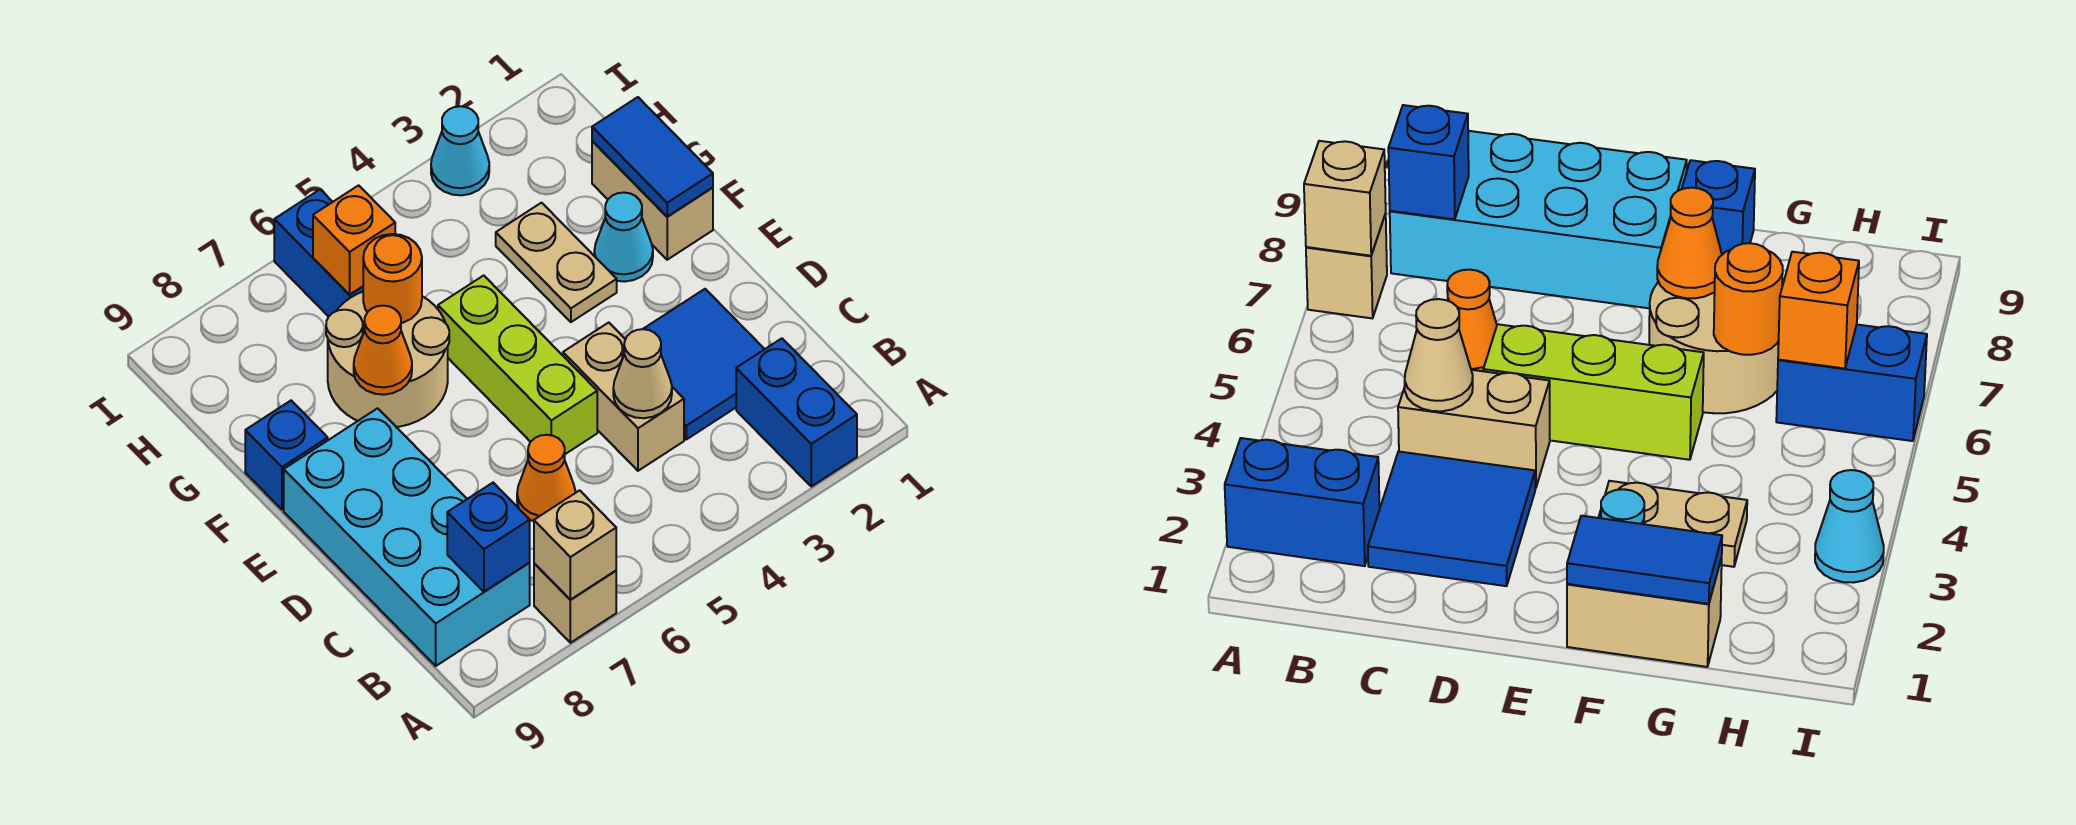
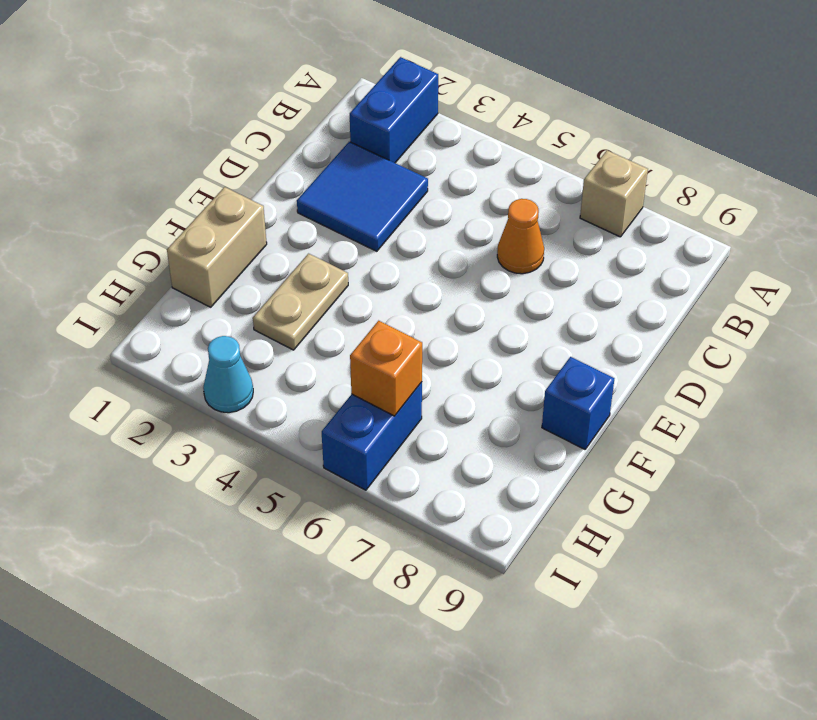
none -> cyan brick B8:E9 level 1
none -> tan brick C4:D4 level 1
none -> lime brick D5:F5 level 1

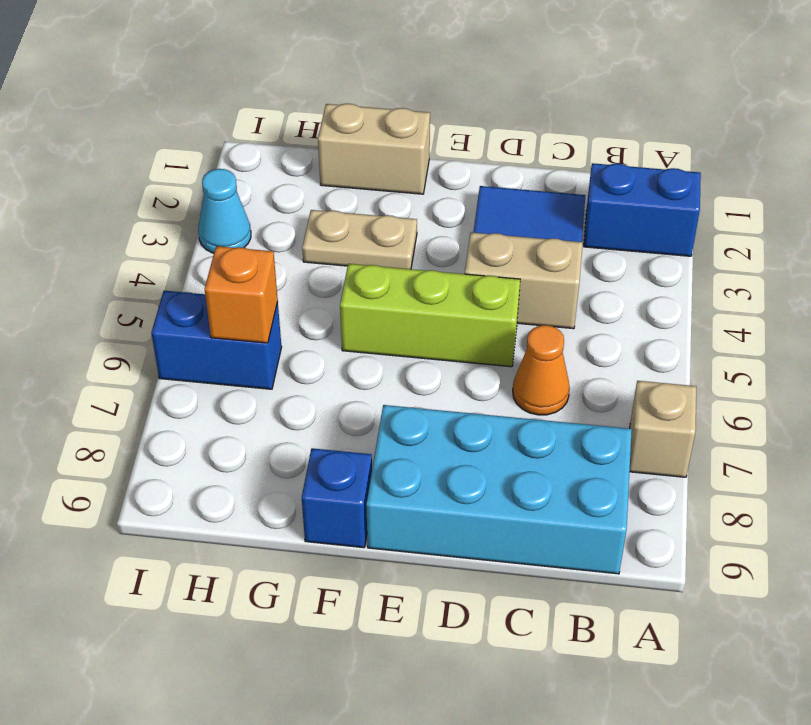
none -> cyan cone F2 level 1
none -> tan round brick F6:G7 level 1
none -> tan brick A7 level 2

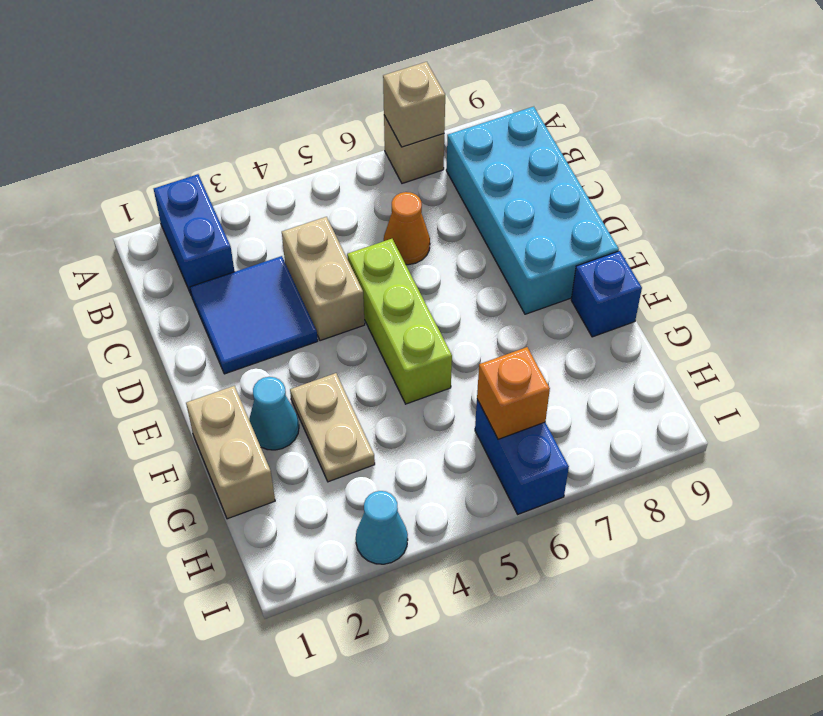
none -> tan round brick F6:G7 level 1
none -> blue brick B8 level 2
none -> tan cone C4 level 2

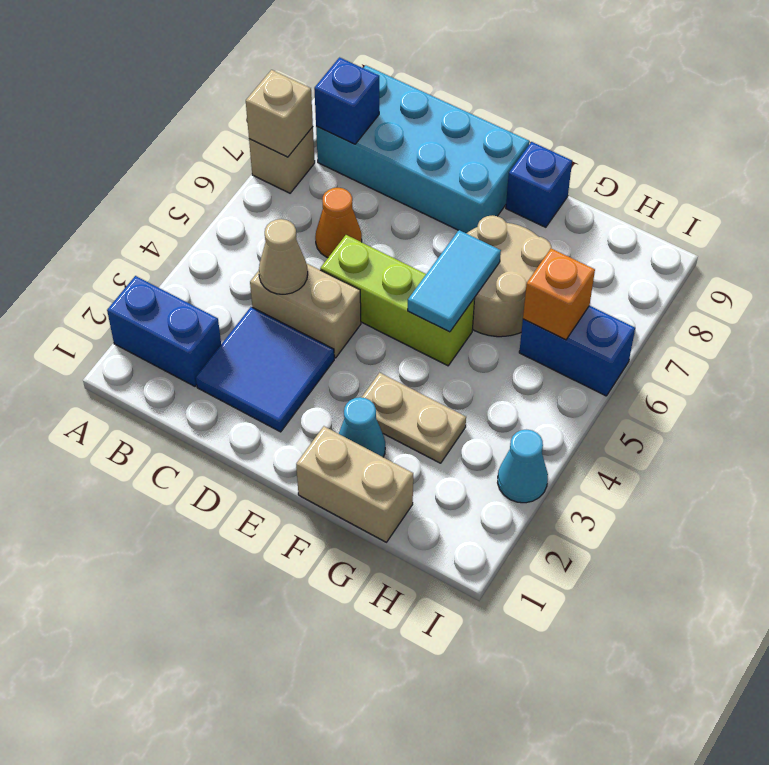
cyan tile F5:F6 level 2 -> none
none -> blue tile F1:G1 level 2
none -> orange cone F7 level 2
none -> orange round brick G6 level 2

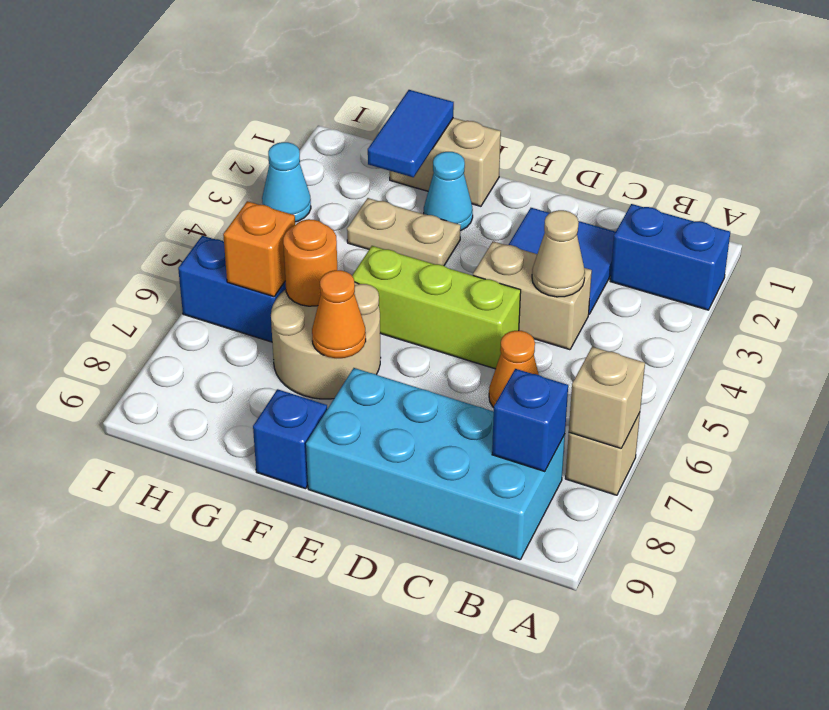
blue tile G1:G2 level 2 -> blue tile F1:G1 level 2

